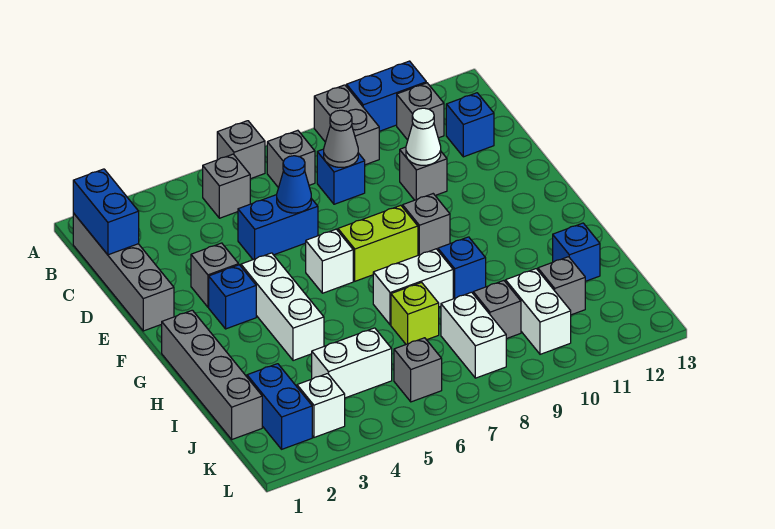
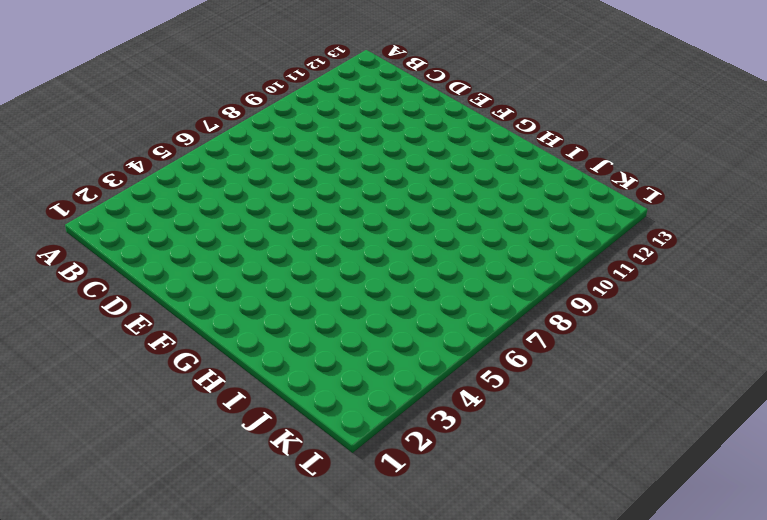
none -> grey brick A6 level 1
none -> grey brick A9:B9 level 1
none -> blue brick A10:A11 level 1
none -> grey brick B1:E1 level 1

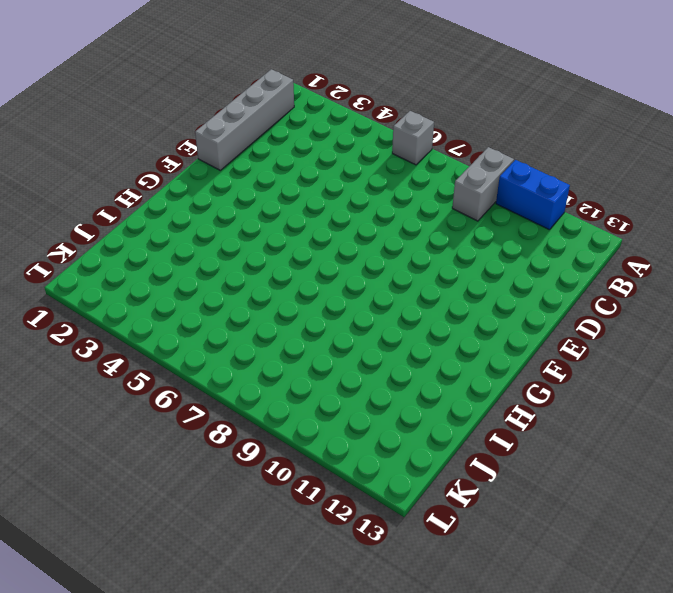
none -> grey brick B5 level 1
none -> grey brick B7 level 1
none -> grey brick B11 level 1
none -> blue brick C8 level 1

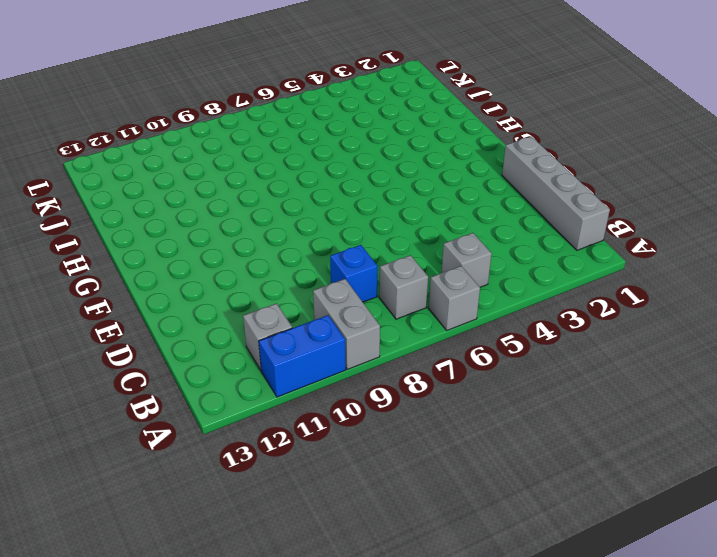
none -> blue brick C12 level 1
none -> blue brick D5:D6 level 1
none -> grey brick D10 level 1
none -> grey brick E3 level 1

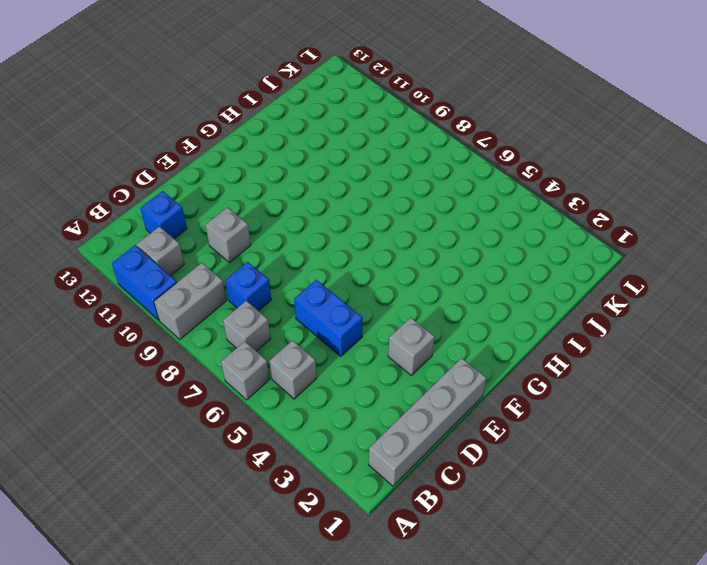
none -> blue brick F3 level 1
none -> white brick F4:H4 level 1
none -> white brick F6 level 1
none -> lime brick F7:F8 level 1

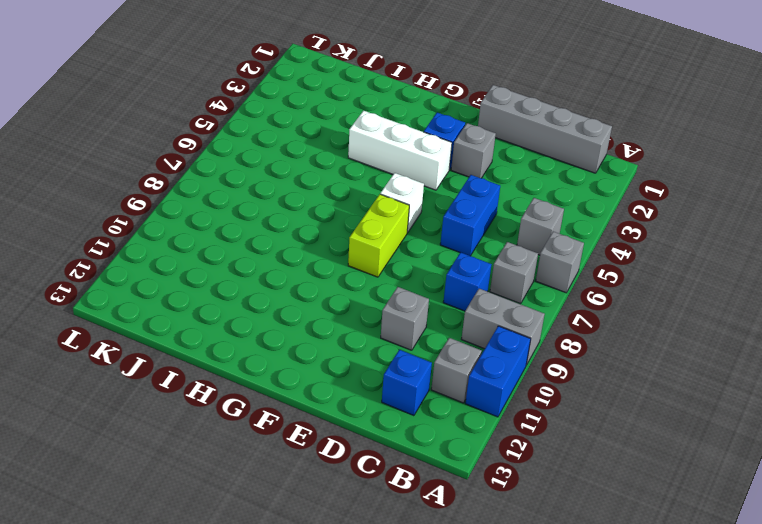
none -> grey brick F9 level 1
none -> grey brick G1:J1 level 1
none -> white brick H7:H8 level 1
none -> blue brick H9 level 1

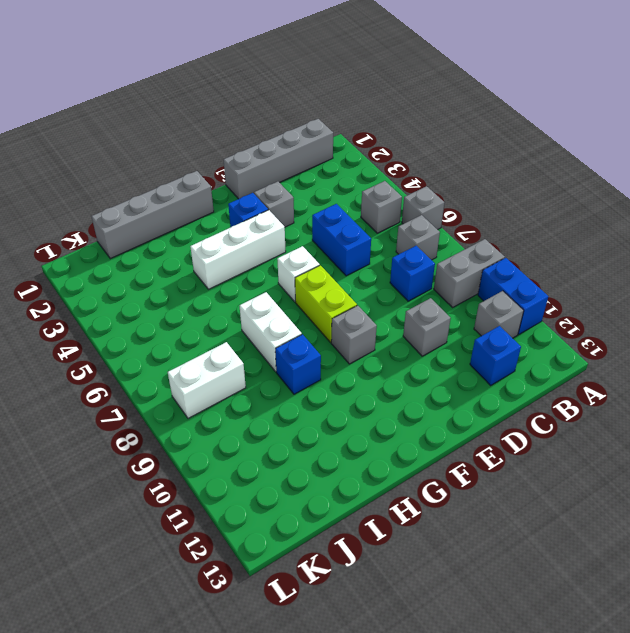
none -> lime brick I7 level 1
none -> blue brick I12 level 1
none -> blue brick J2:K2 level 1
none -> white brick J4:J5 level 1

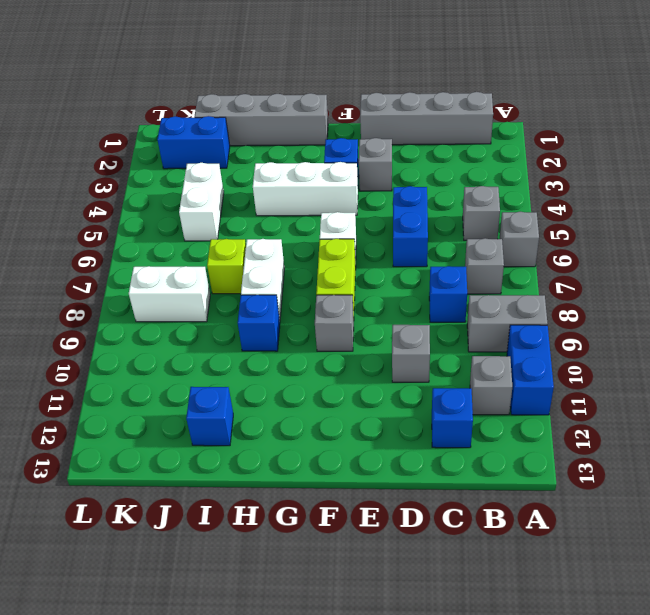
none -> grey brick J9 level 1
none -> white brick J10:K10 level 1
none -> grey brick J11 level 1
none -> white brick K3 level 1

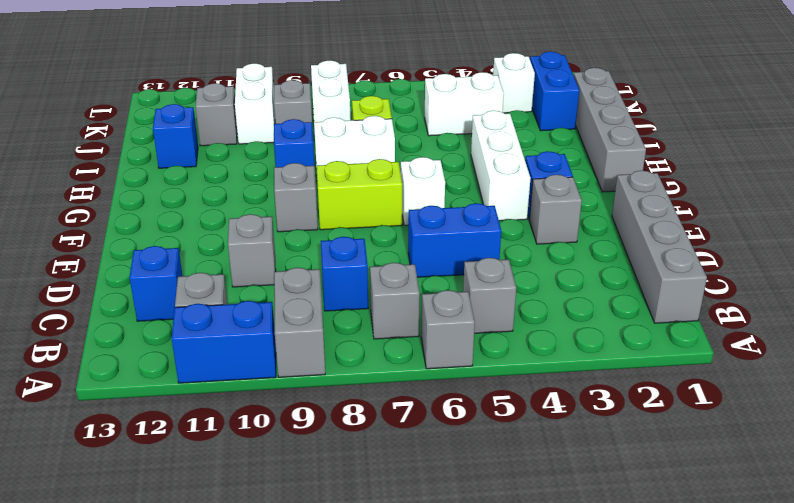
none -> grey brick K6 level 1
none -> blue brick B1:C1 level 2
none -> grey cone C8 level 2
none -> blue cone D6 level 2

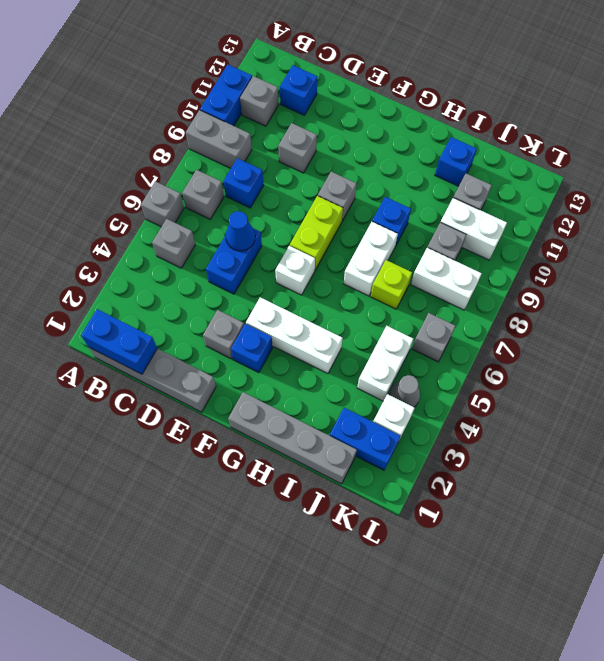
grey cone K4 level 1 -> grey cone C8 level 2
none -> white cone D10 level 2

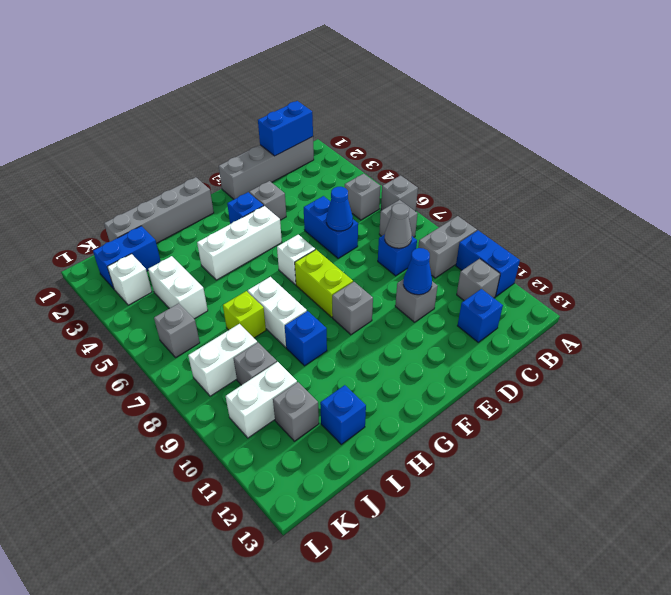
blue cone D10 level 2 -> white cone D10 level 2

